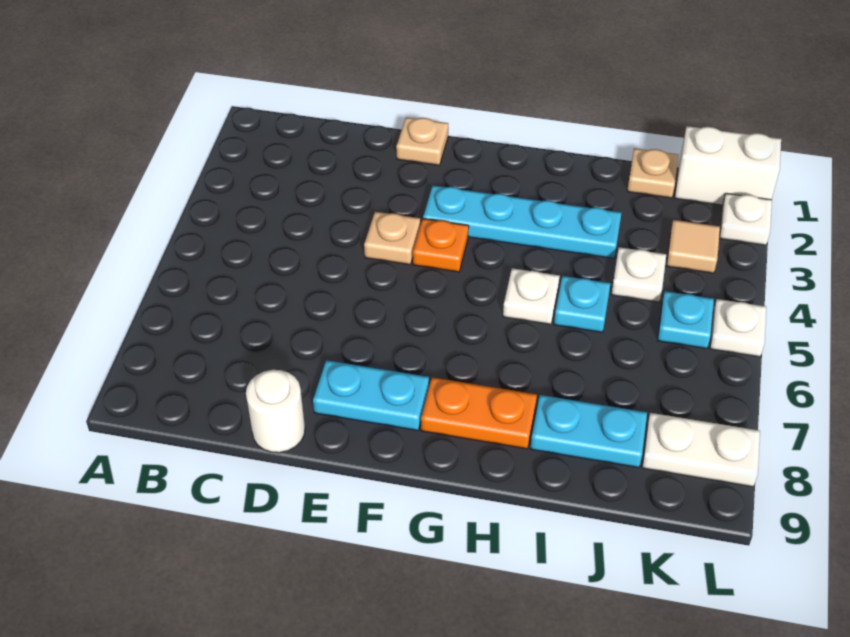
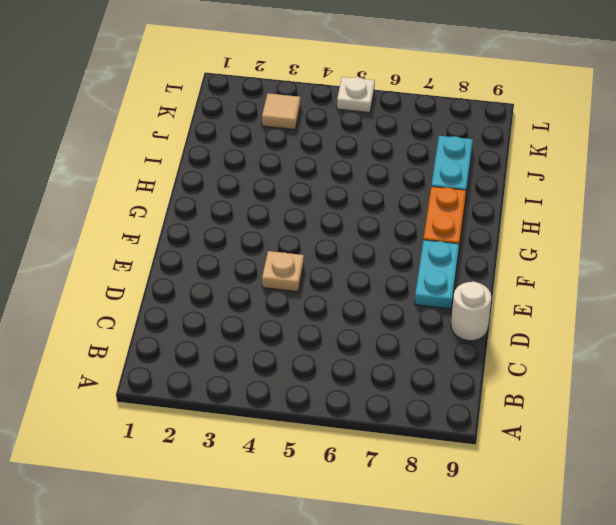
none -> tan plate E1 level 1
none -> cyan plate F3:I3 level 1
none -> orange plate F4 level 1

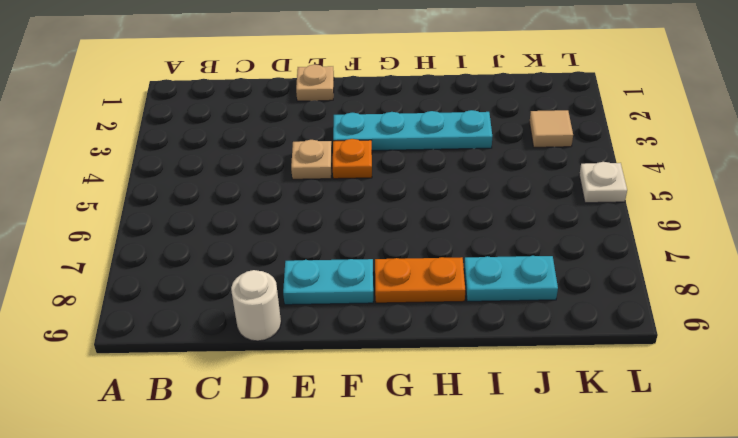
none -> white plate H5 level 1
none -> cyan plate I5 level 1
none -> tan plate J1 level 1

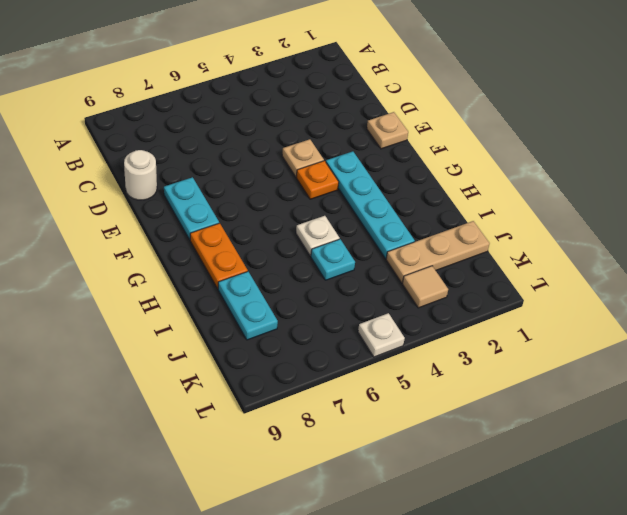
tan plate J1:J3 level 1 -> tan plate J1 level 1
none -> white plate J4 level 1
none -> white brick K1:L1 level 1
none -> cyan plate K5 level 1

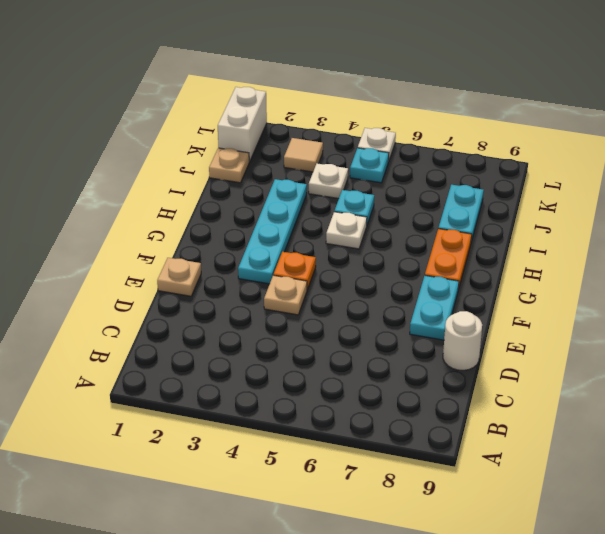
none -> white plate K8:L8 level 1
none -> white plate L2 level 1

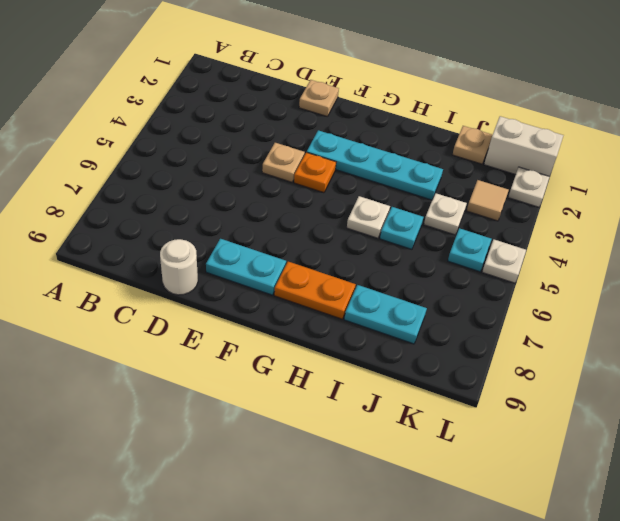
none -> white plate K8:L8 level 1

